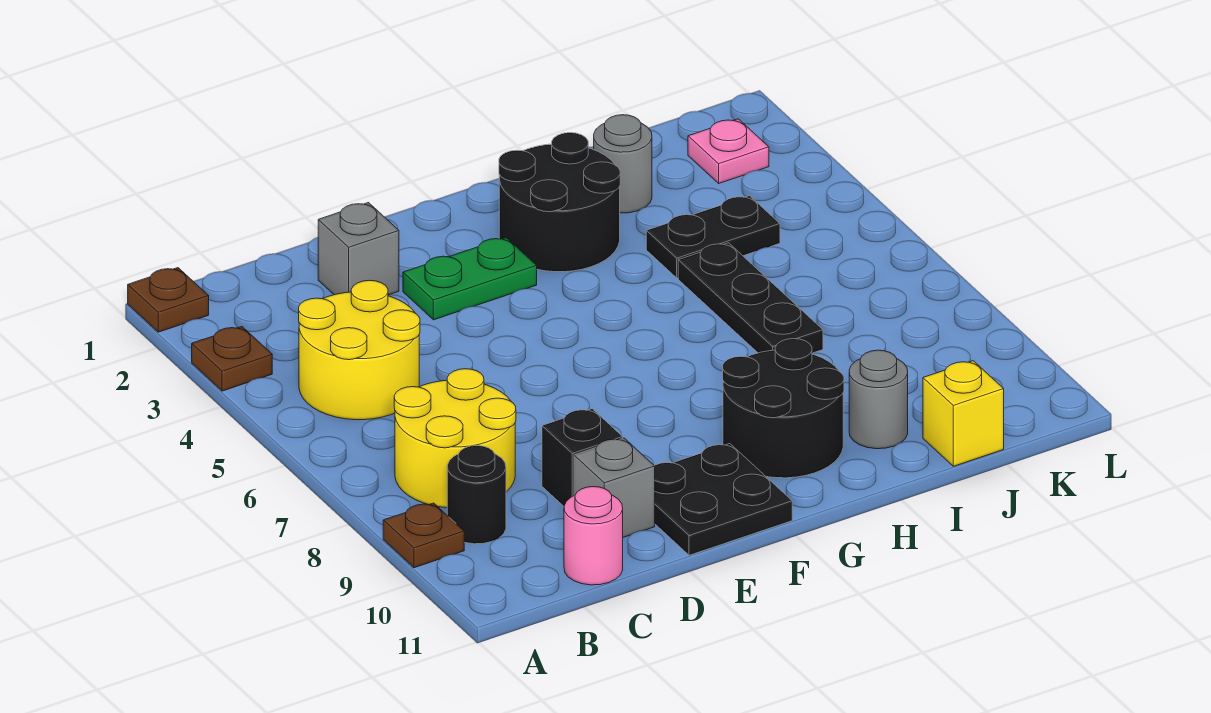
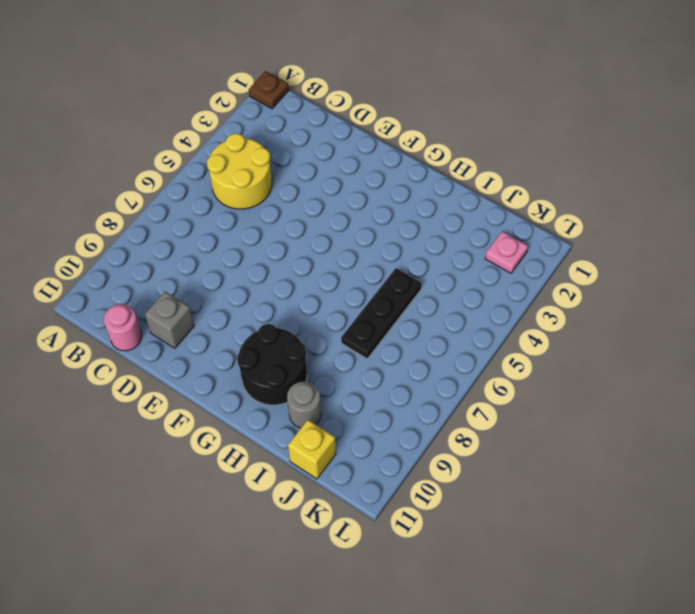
none -> brown plate A3 level 1
none -> brown plate A9 level 1
none -> yellow round brick B7:C8 level 1

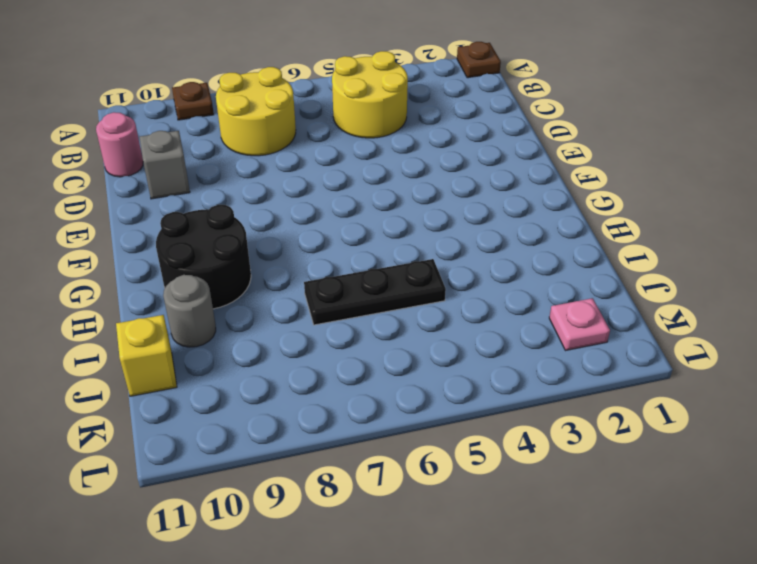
none -> brown plate A3 level 1
none -> black round brick B9 level 1
none -> grey brick D2 level 1

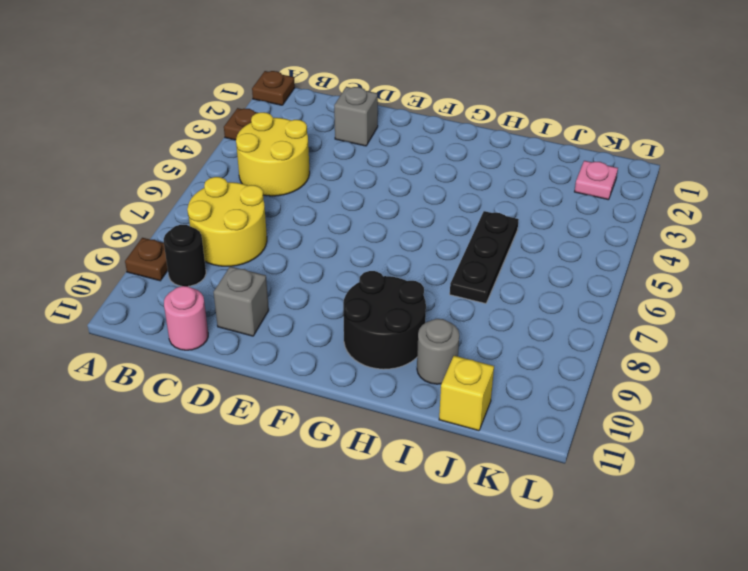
none -> black brick D9 level 1
none -> green plate E3:F3 level 1
none -> black plate E10:F11 level 1

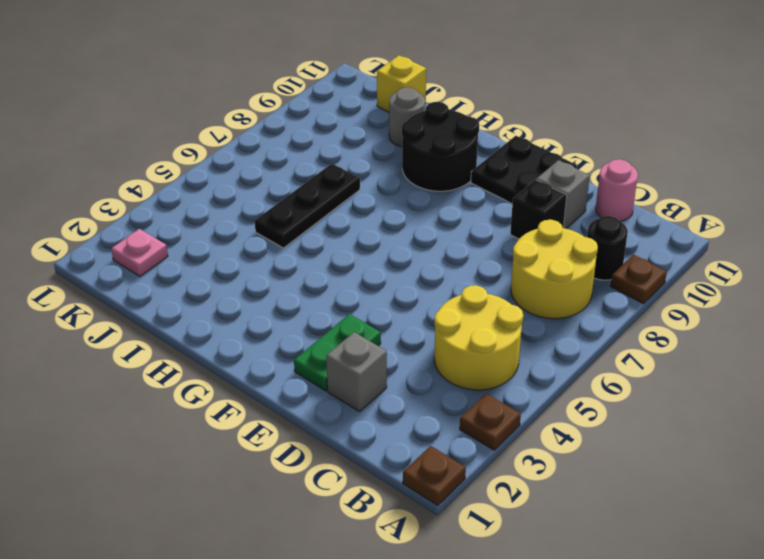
green plate E2:E3 level 1 -> green plate E3:F3 level 1
none -> black round brick G2:H3 level 1
none -> grey round brick I2 level 1
none -> black plate I4:J4 level 1

